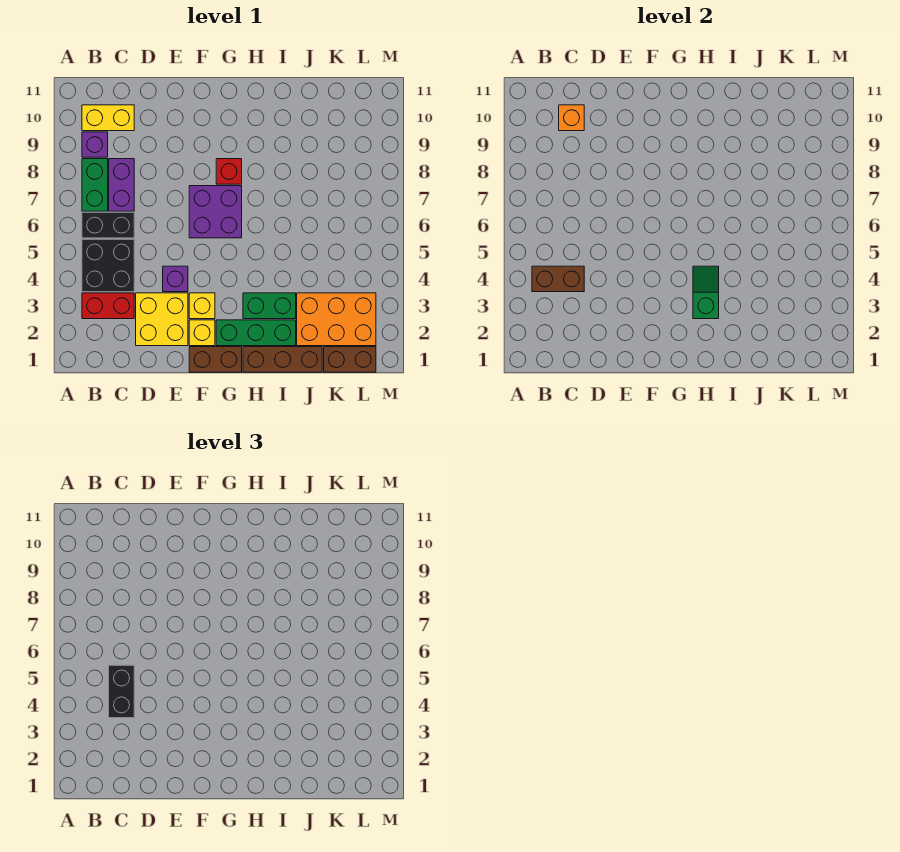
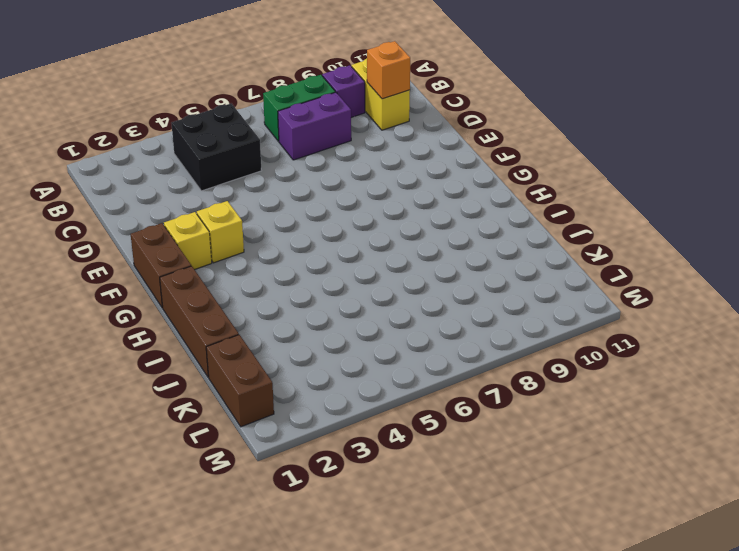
none -> red brick B3:C3 level 1
none -> black brick B6:C6 level 1
none -> yellow brick D2:E3 level 1

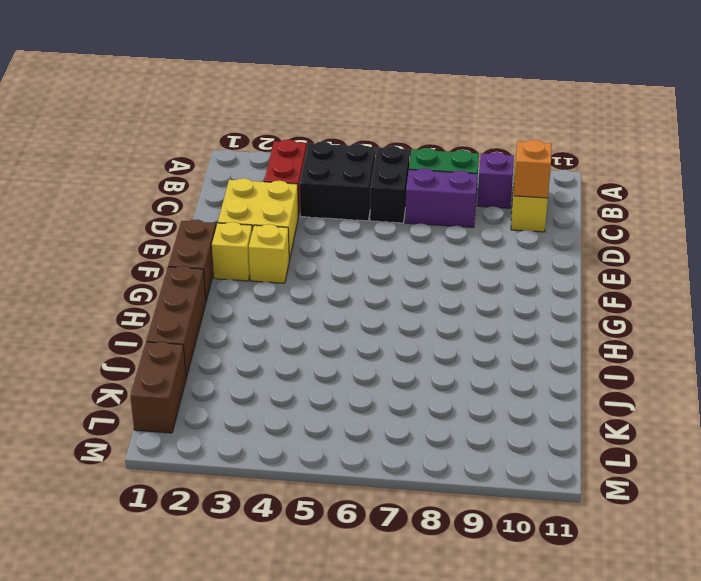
none -> purple brick E4 level 1
none -> purple brick F6:G7 level 1
none -> green brick G2:I2 level 1

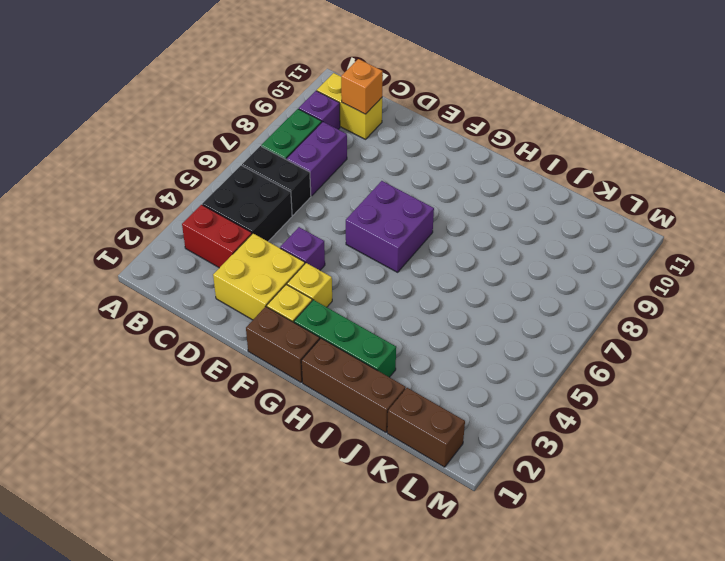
none -> red brick G8 level 1
none -> green brick H3:I3 level 1
none -> orange brick J2:L3 level 1

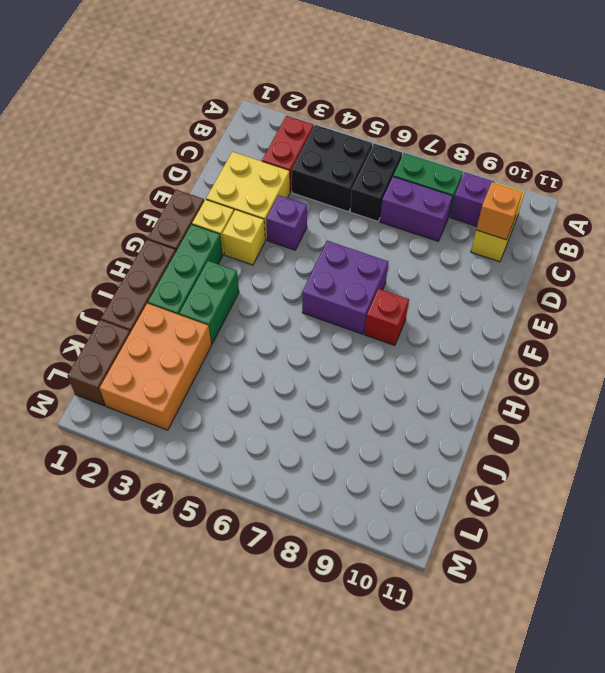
none -> brown brick B4:C4 level 2
none -> green slope H3:H4 level 2 top 3
none -> black brick C4:C5 level 3

